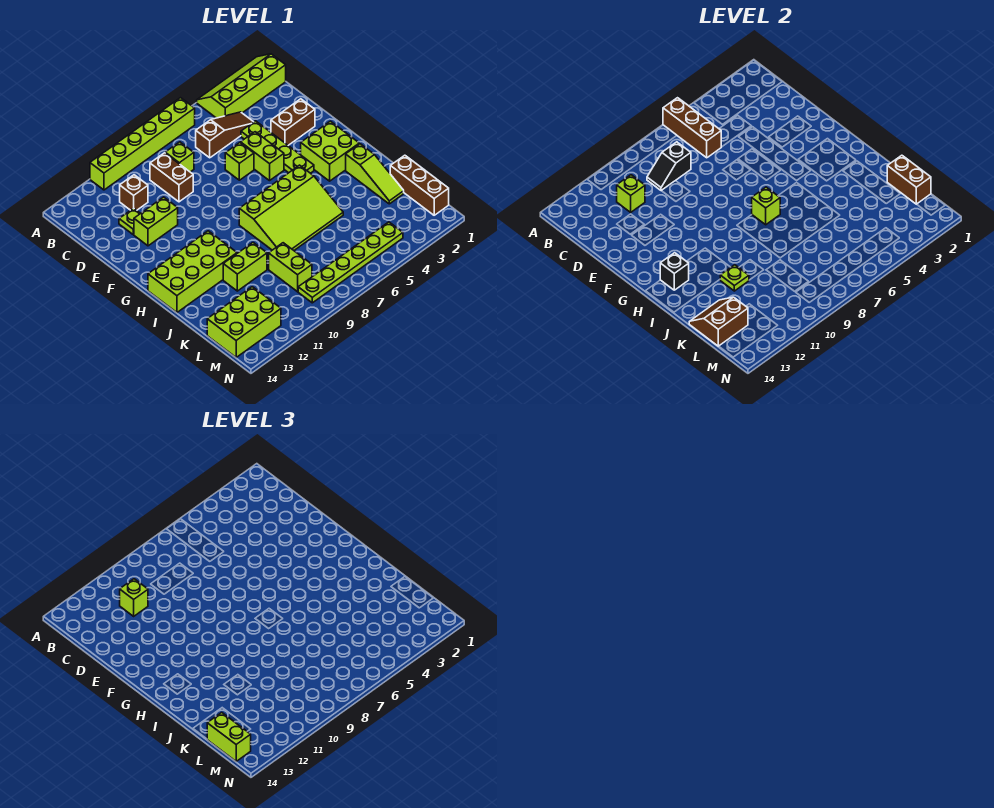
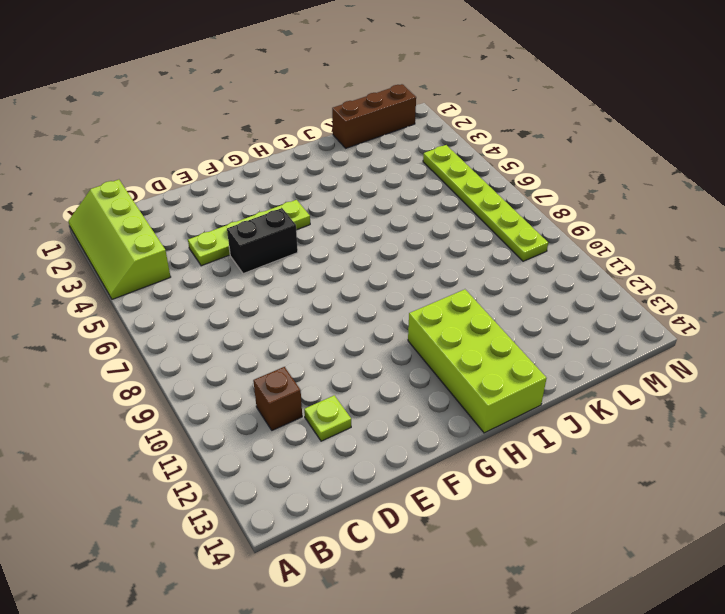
black brick E5:F5 level 1 -> lime brick E5:F5 level 1
none -> lime brick A6:A11 level 1
none -> brown slope C4:C6 level 1 top 6
none -> lime brick C8 level 1
none -> brown brick C9:D9 level 1

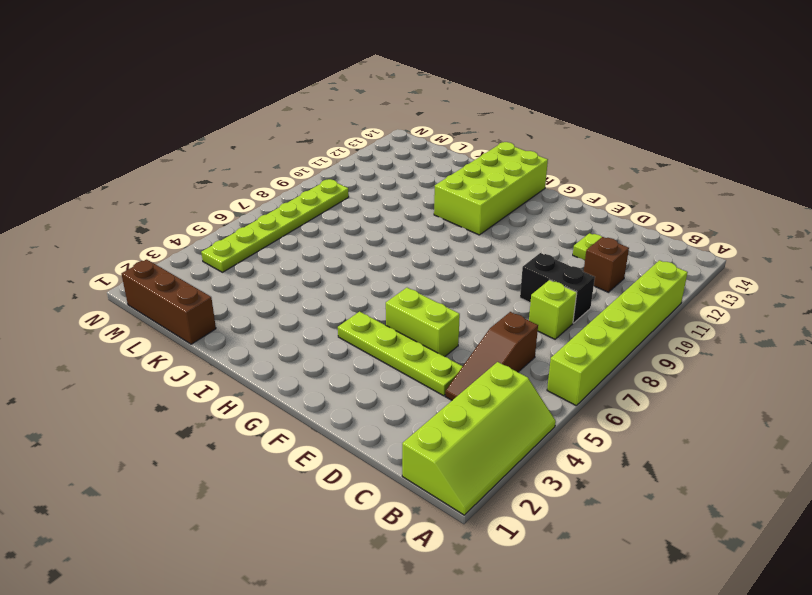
black brick C9:D9 level 1 -> brown brick C9:D9 level 1
none -> brown brick E2:E3 level 1
none -> lime brick E6 level 1
none -> lime brick E11:E12 level 1
none -> lime brick G2:H3 level 1

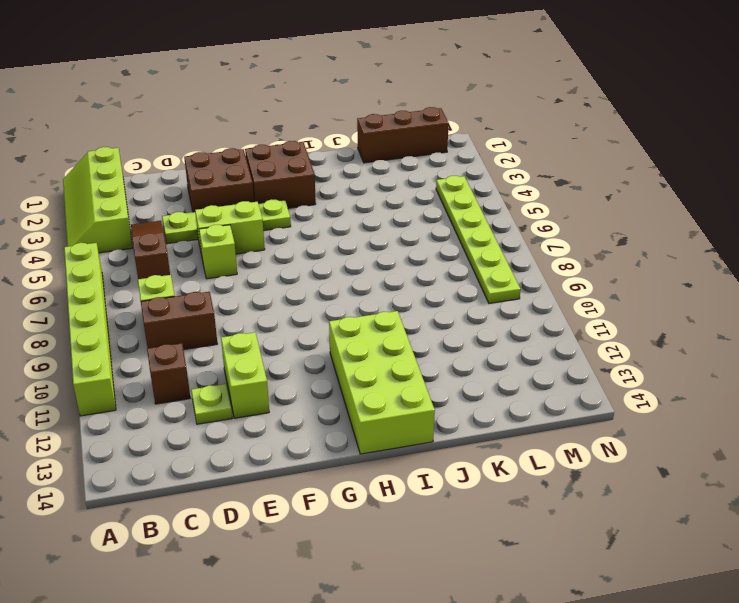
brown brick E2:F3 level 1 -> brown brick E2:E3 level 1
brown brick G2:H3 level 1 -> lime brick G2:H3 level 1
none -> lime slope H5:J8 level 1 top H
none -> lime slope I2:K2 level 1 top I
none -> lime brick J10:J11 level 1
none -> lime brick K9:L9 level 1

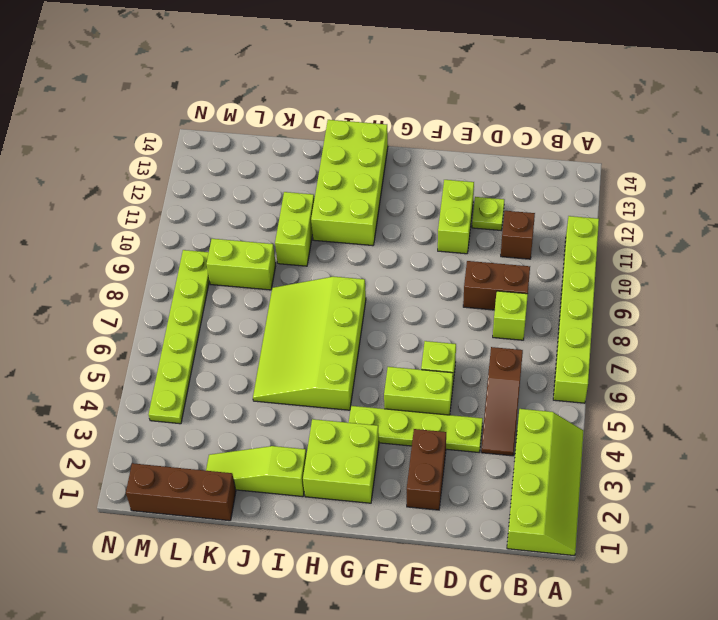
none -> lime brick L12:M14 level 1
none -> brown brick A6:C6 level 2
none -> black slope C8:C9 level 2 top 8
none -> lime brick C11 level 2

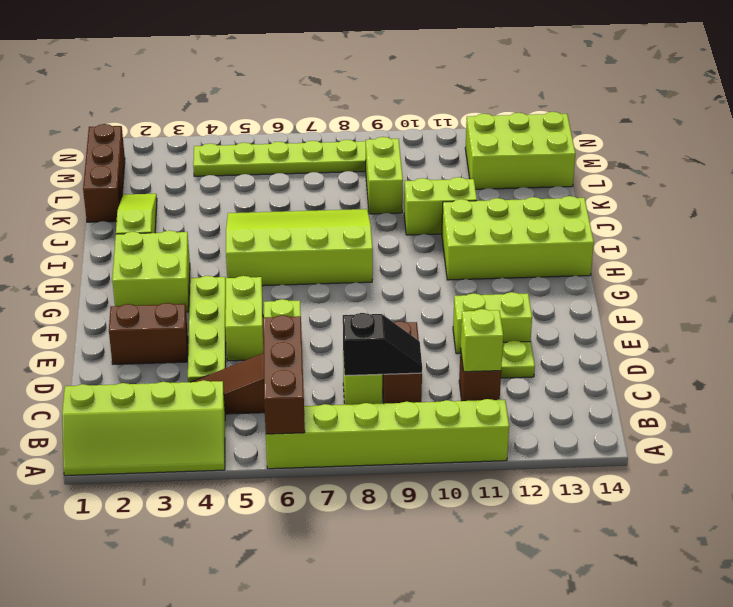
none -> lime brick H7 level 2
none -> black brick H13 level 2
none -> lime plate J11 level 2
none -> brown brick K1:L1 level 2

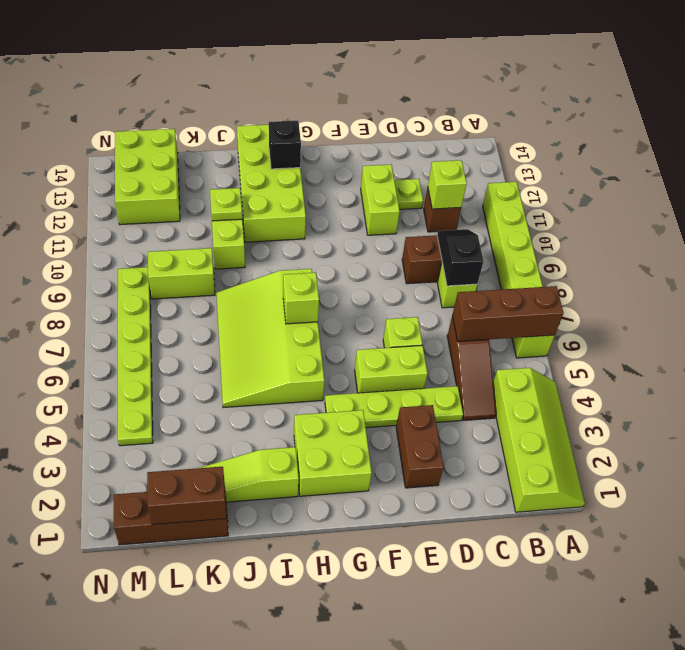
none -> brown slope K13:L14 level 2 top L
none -> lime brick C11 level 3
none -> lime brick L14:M14 level 3

